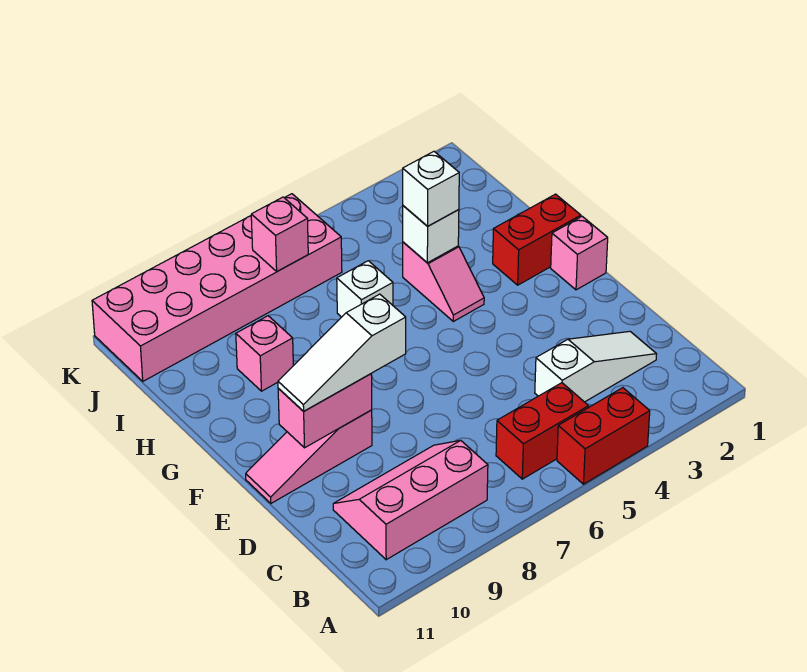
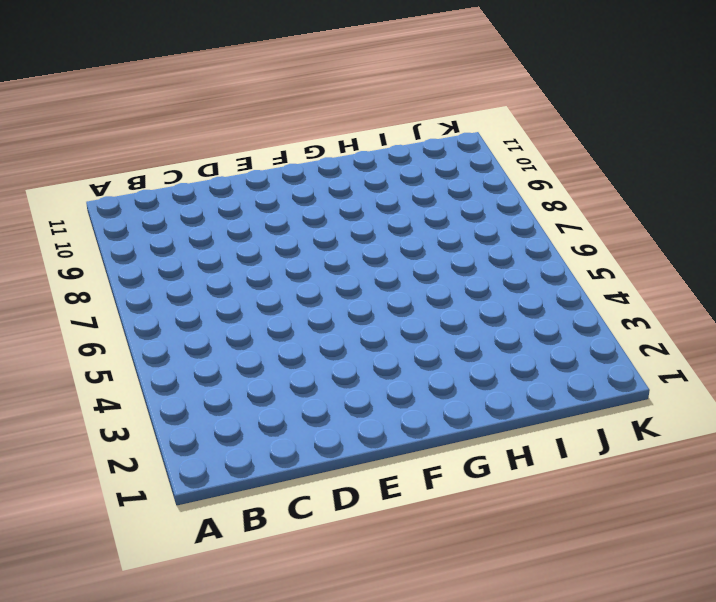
none -> red brick A4:A5 level 1
none -> red brick B5:B6 level 1
none -> pink slope B8:C10 level 1 top B

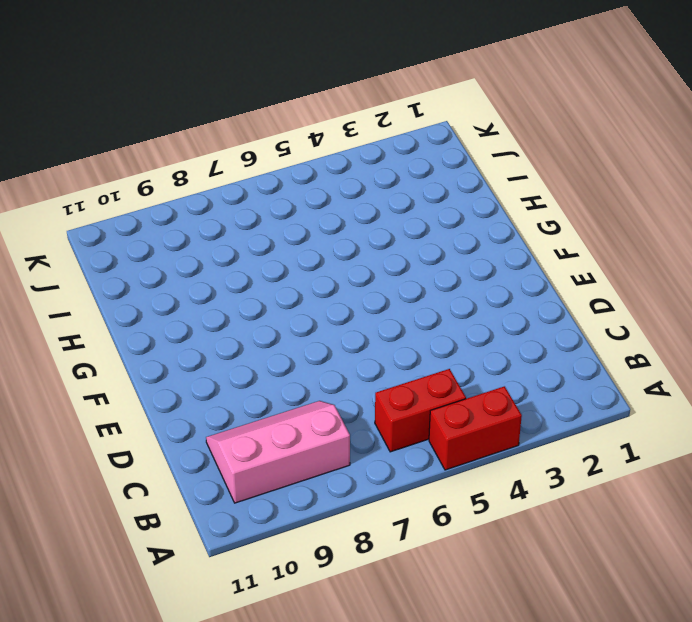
none -> white slope C2:C4 level 1 top 4
none -> pink slope E9:E11 level 1 top 9
none -> pink brick F1 level 1

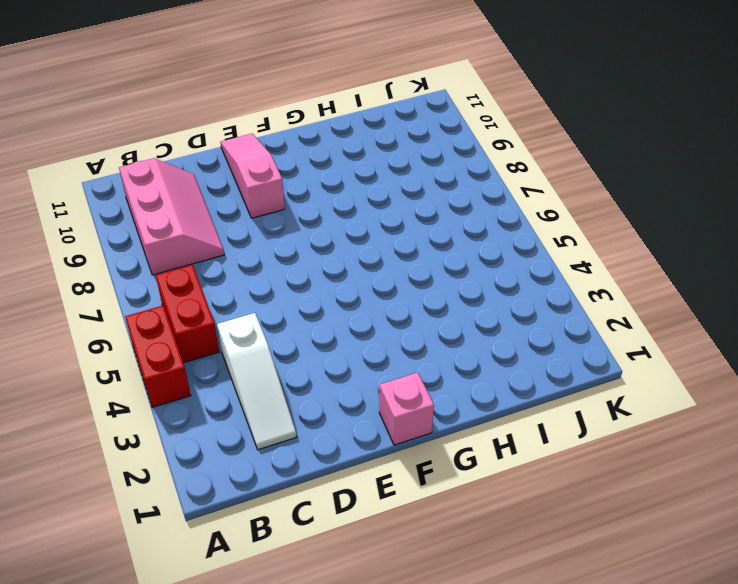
none -> red brick G1:G2 level 1
none -> pink slope G4:H4 level 1 top H
none -> white brick H6 level 1

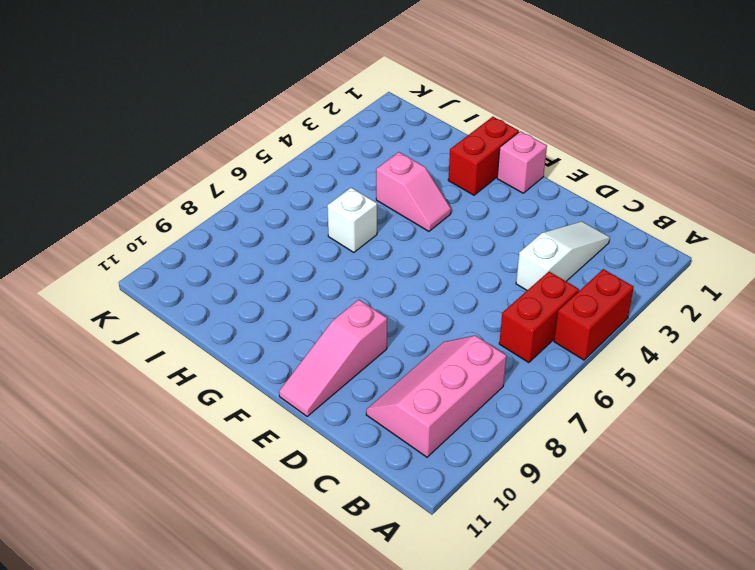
none -> pink brick H9 level 1
none -> pink brick J6:K11 level 1
none -> pink brick E9:E10 level 2

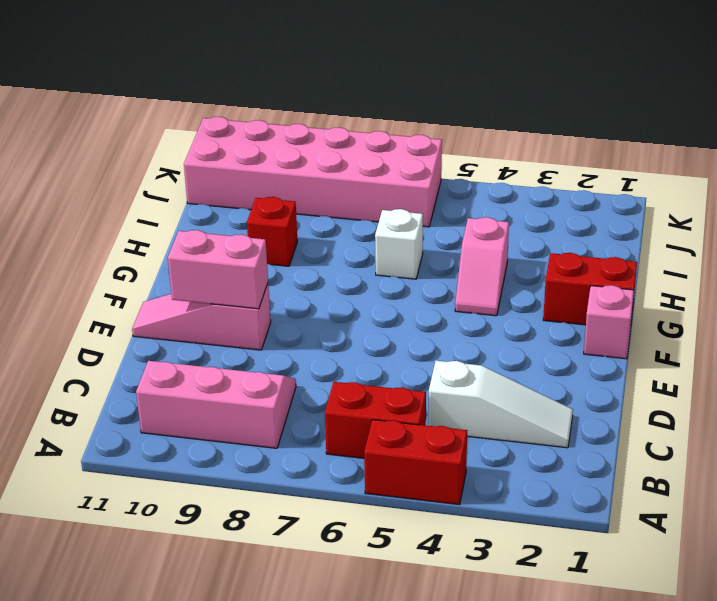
red brick H9 level 1 -> pink brick H9 level 1
none -> white brick H4 level 2
none -> pink brick J7 level 2
none -> white slope E8:E10 level 3 top 8

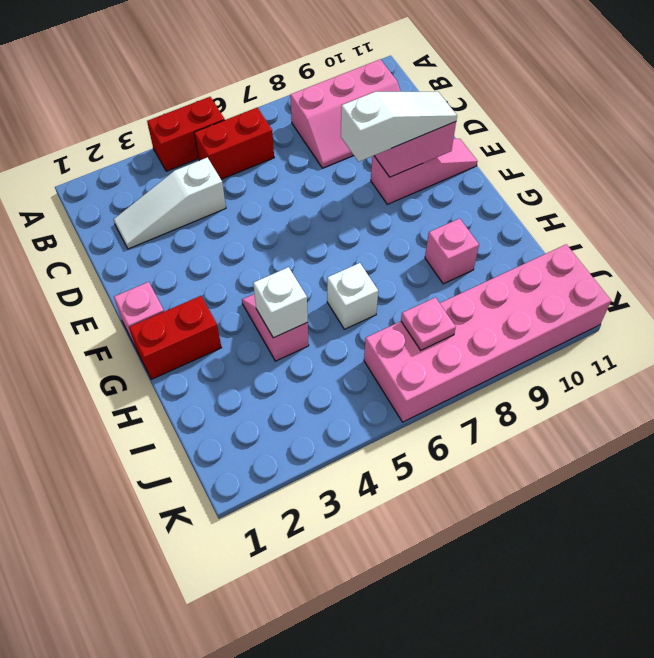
pink plate J7 level 2 -> pink brick J7 level 2
none -> white brick H4 level 3

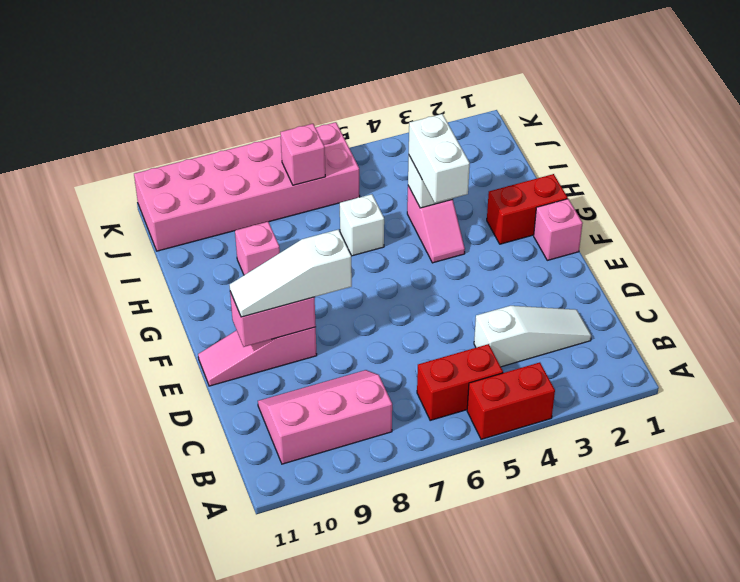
white brick G4:H4 level 3 -> white brick H4 level 3

